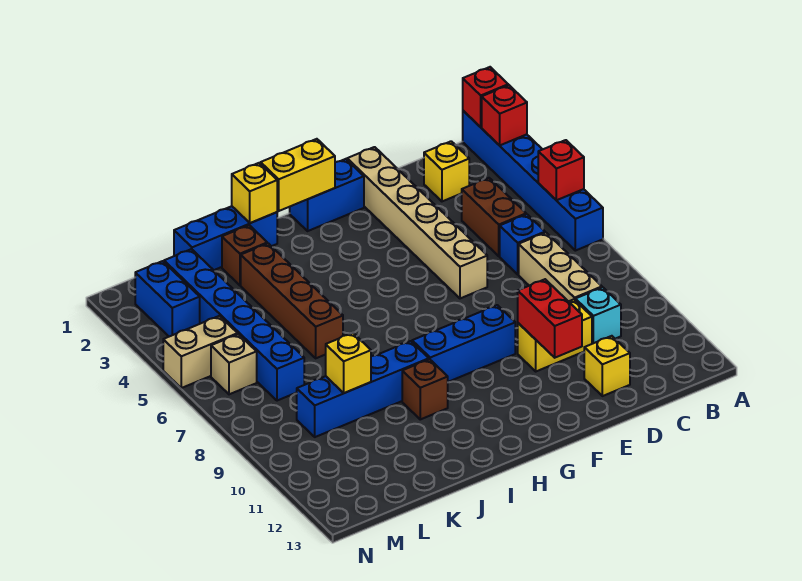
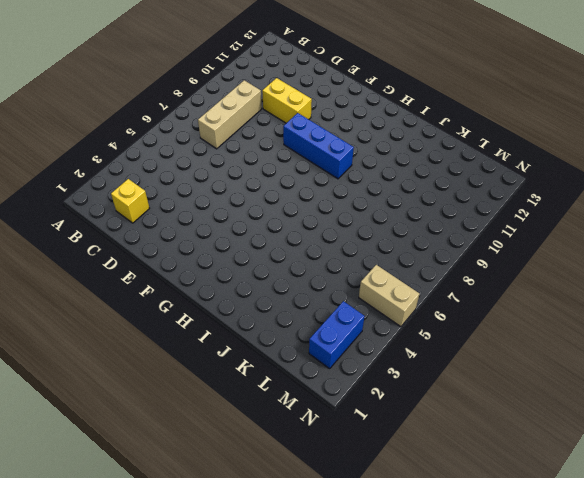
none -> blue brick A1:A6 level 1
none -> brown brick C4:C5 level 1
none -> blue brick C6 level 1

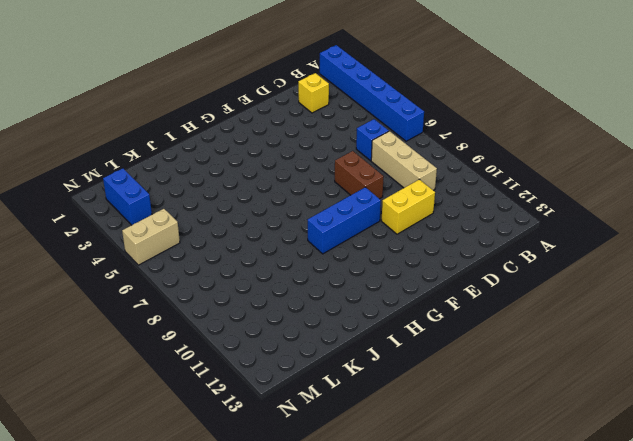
brown brick E7:E8 level 1 -> brown brick C4:C5 level 1
none -> cyan brick C10 level 1
none -> yellow brick D12 level 1
none -> tan brick E1:E6 level 1

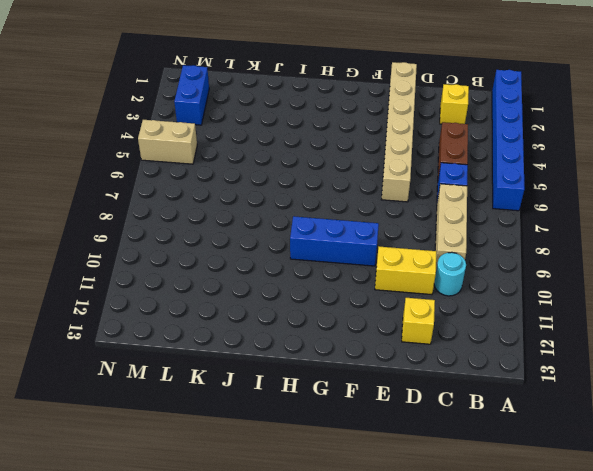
cyan round brick C10 level 1 -> cyan brick C10 level 1
none -> blue brick F1:G1 level 1
none -> blue brick I1:K1 level 1
none -> blue brick I9:L9 level 1

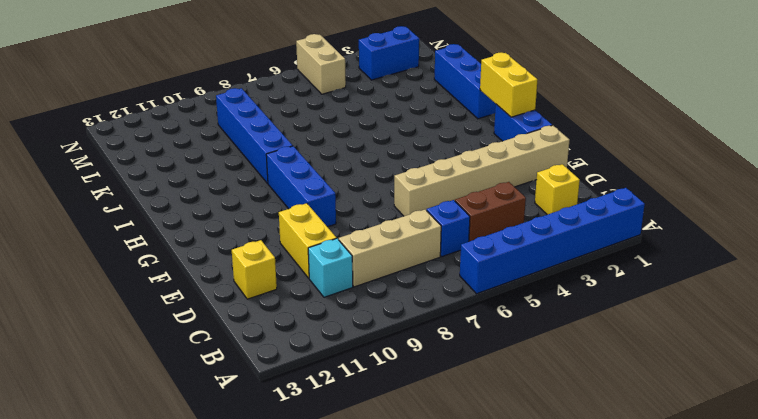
none -> brown brick I10 level 1
none -> brown brick J2 level 1
none -> brown brick J3:J6 level 1

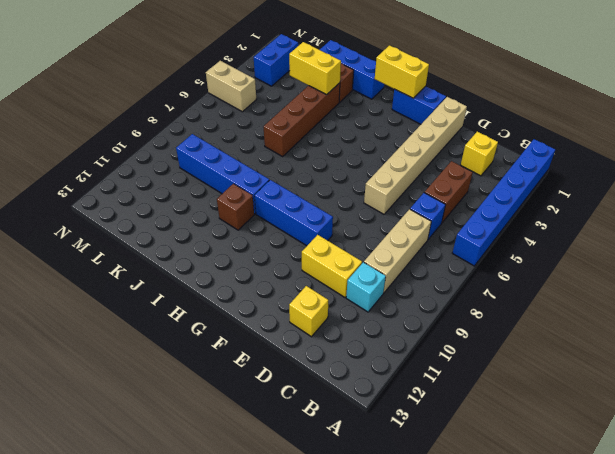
yellow brick J3:K3 level 2 -> none
none -> blue brick L2:L7 level 1
none -> tan brick M6 level 1
none -> red brick A1 level 2

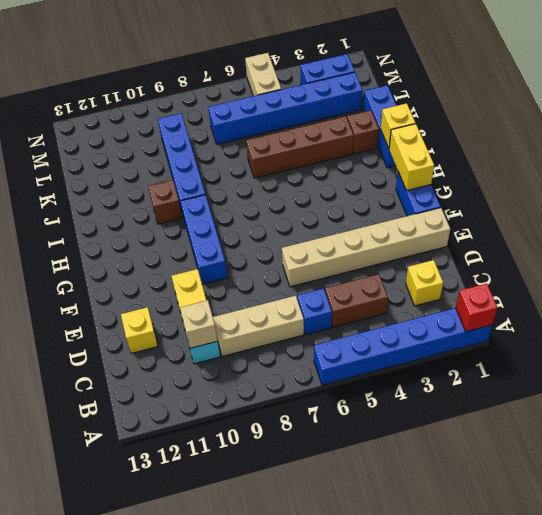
tan brick C10 level 2 -> tan brick M6 level 1
none -> red brick A2 level 2
none -> red brick A5 level 2
none -> red brick E10:E11 level 2

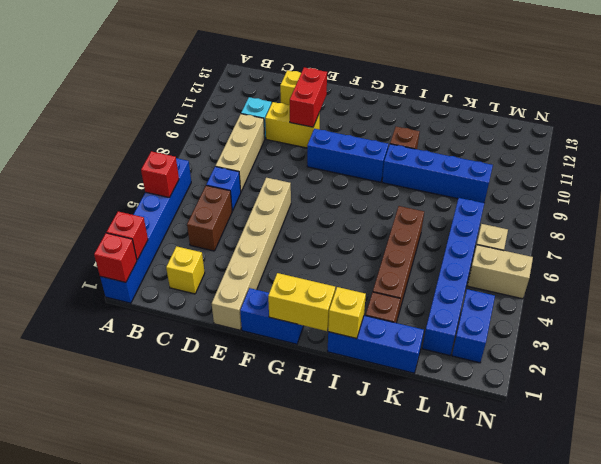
none -> yellow brick K9 level 2

